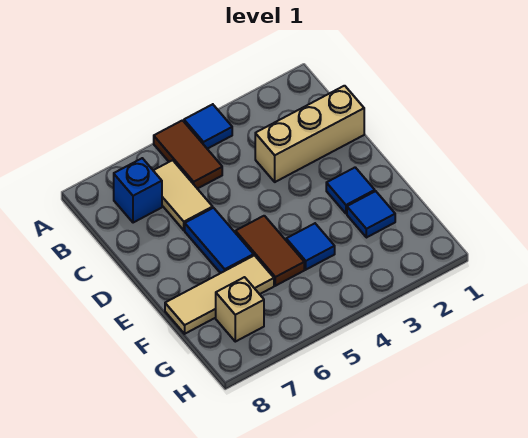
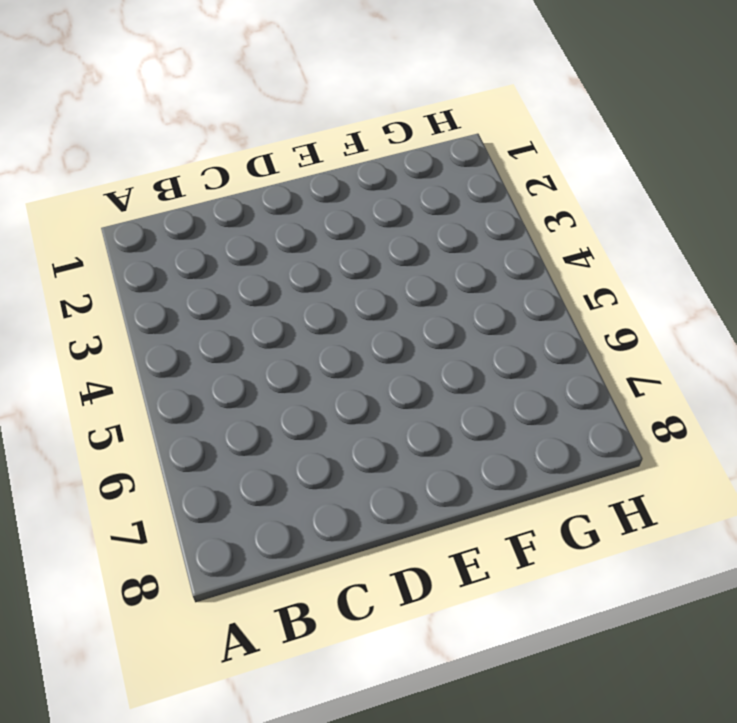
none -> blue tile A4 level 1
none -> brown tile A5:B5 level 1
none -> tan tile B6:C6 level 1

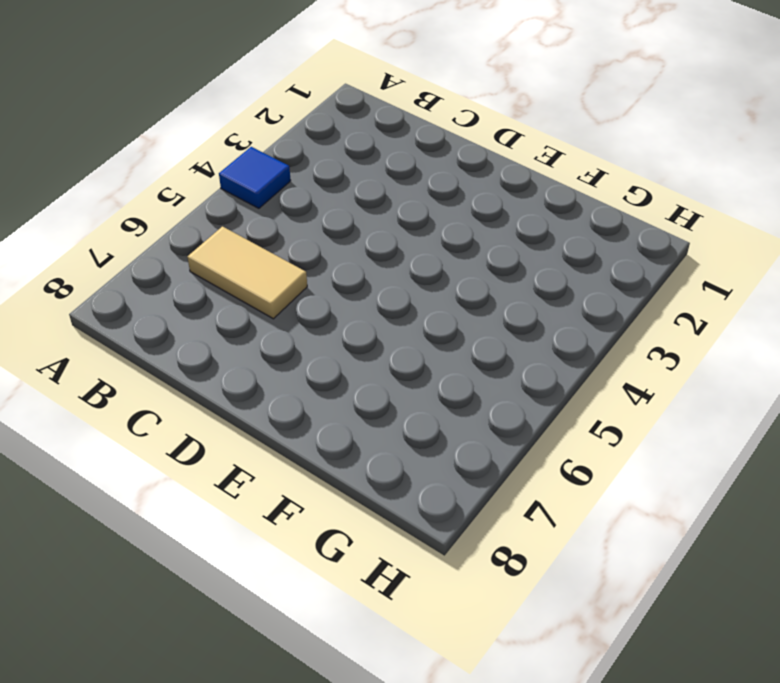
none -> brown tile A5:B5 level 1
none -> blue brick B7 level 1
none -> tan brick C1:C3 level 1

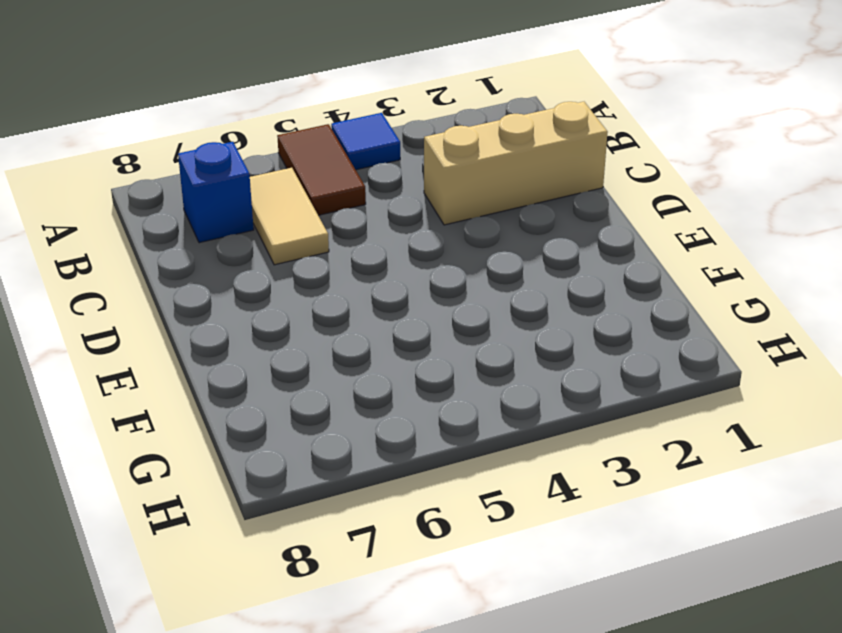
none -> blue tile D6:E6 level 1
none -> blue tile E2 level 1
none -> brown tile E5:F5 level 1

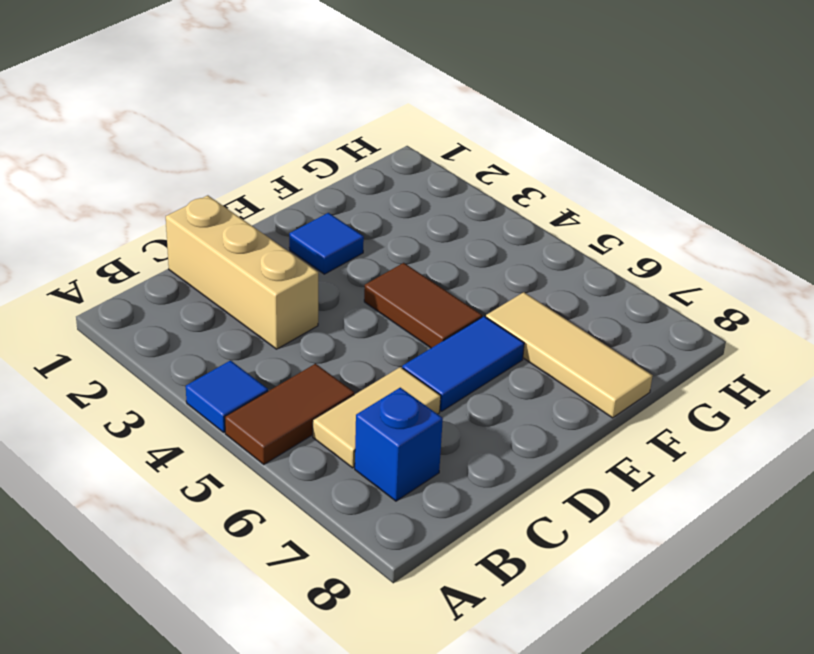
brown tile E4:E5 level 1 -> brown tile E5:F5 level 1
none -> blue tile F2 level 1
none -> blue tile F4 level 1
none -> tan brick G7 level 1

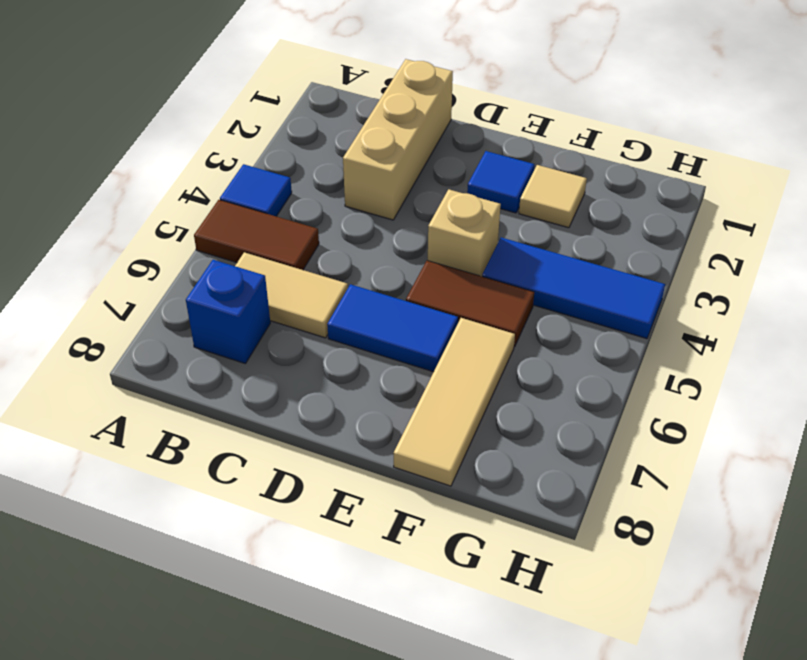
tan brick E4 level 1 -> tan brick G7 level 1
tan tile F2 level 1 -> blue tile F2 level 1
blue tile F4:H4 level 1 -> blue tile F4 level 1

